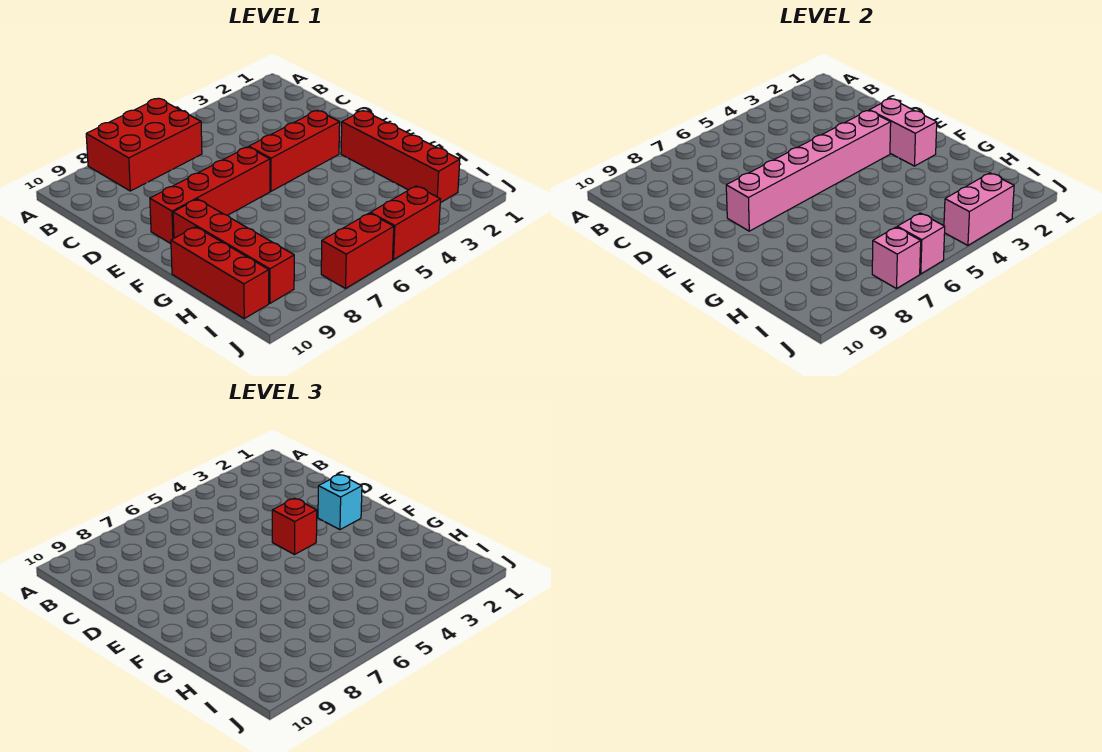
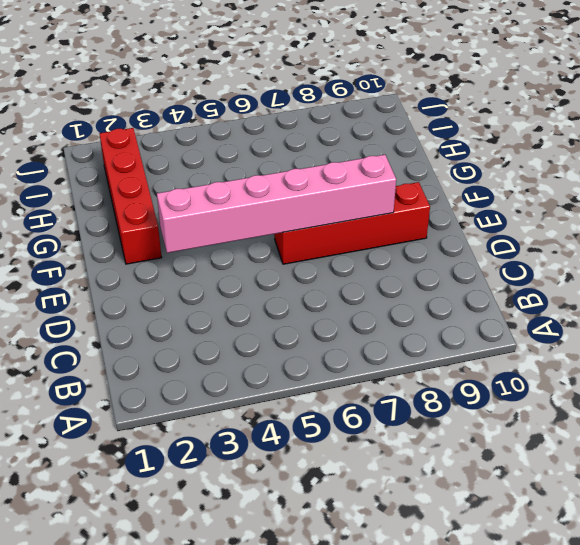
none -> red brick A6:B8 level 1
none -> red brick E3:E5 level 1
none -> red brick F9:I9 level 1

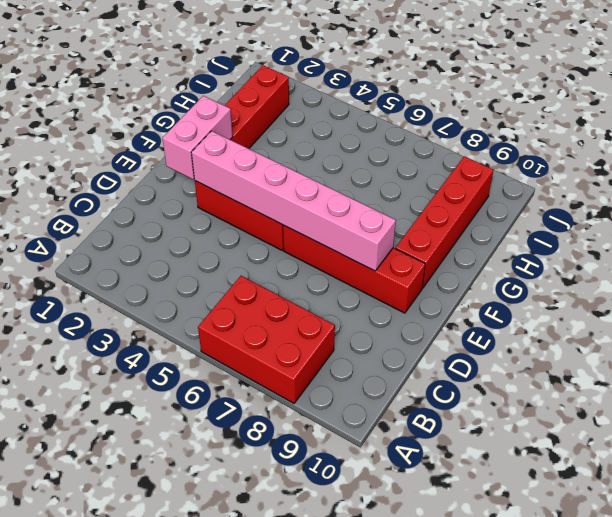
none -> red brick G10:I10 level 1
none -> red brick J4:J5 level 1
none -> red brick J6:J7 level 1

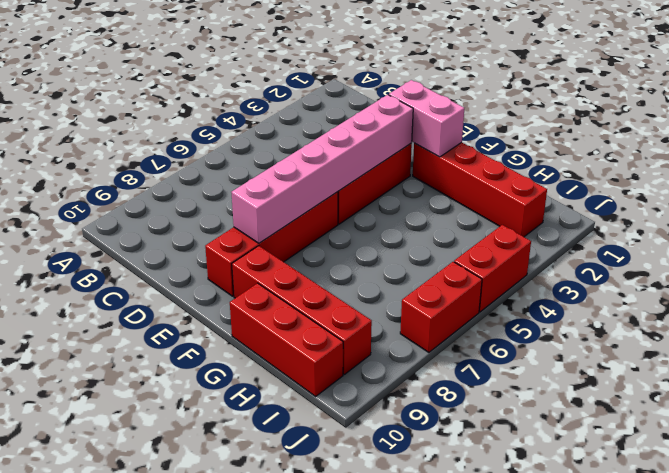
none -> red brick A6:B8 level 1
none -> pink brick J3:J4 level 2
none -> pink brick J6 level 2

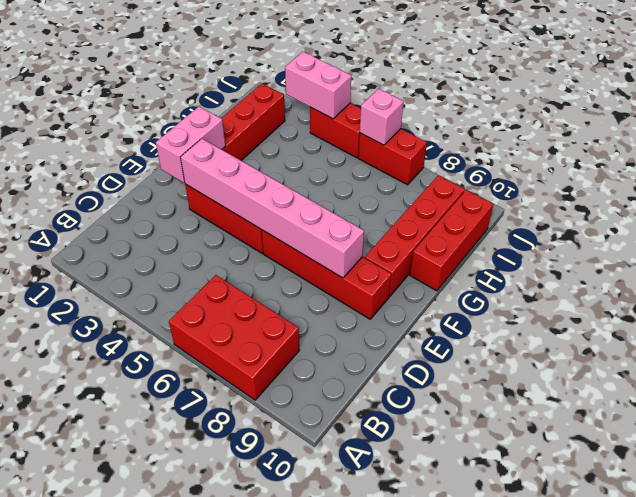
none -> pink brick J7 level 2
none -> cyan brick E2 level 3
none -> red brick E4 level 3

